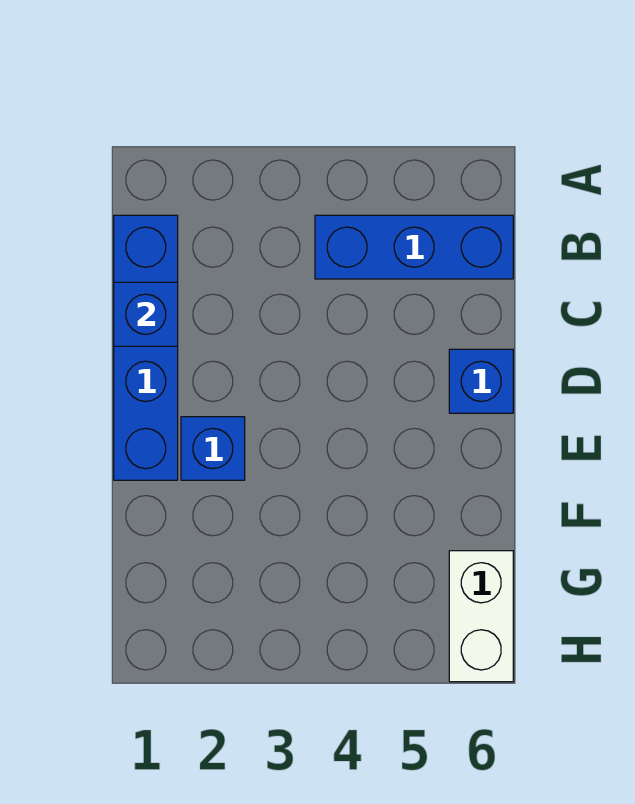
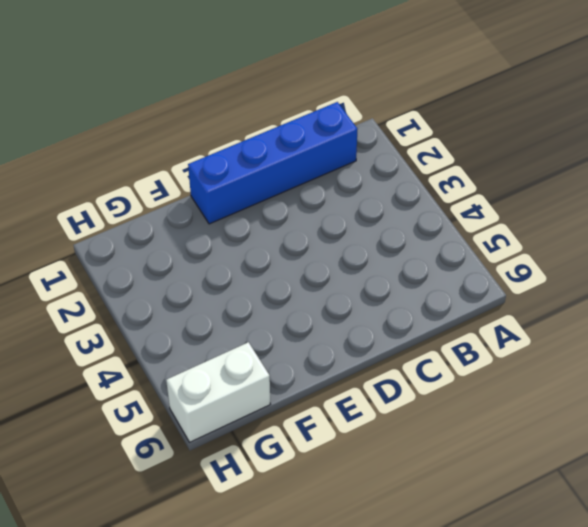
none -> blue brick B4:B6 level 1
none -> blue brick D6 level 1

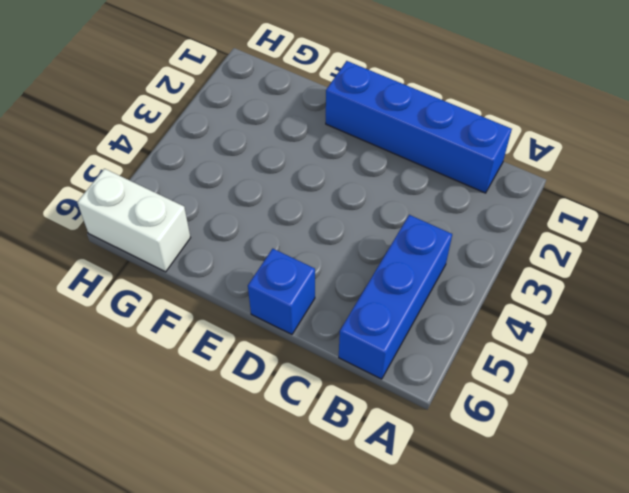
none -> blue brick E2 level 1
none -> blue brick C1 level 2

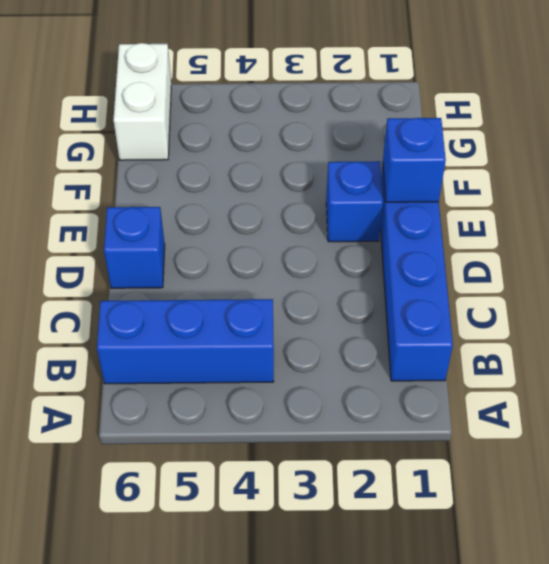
blue brick E1 level 2 -> blue brick C1 level 2

